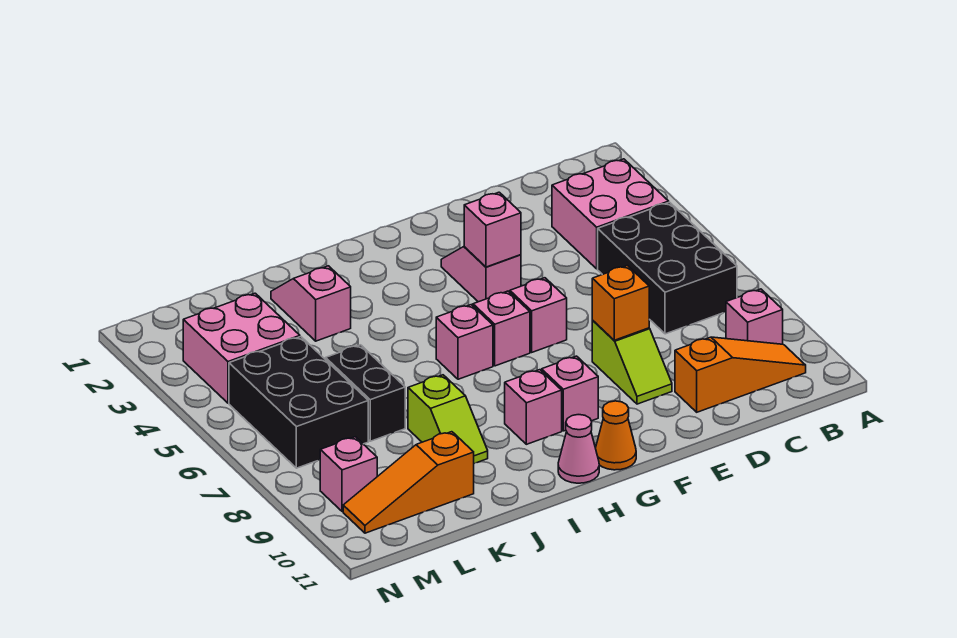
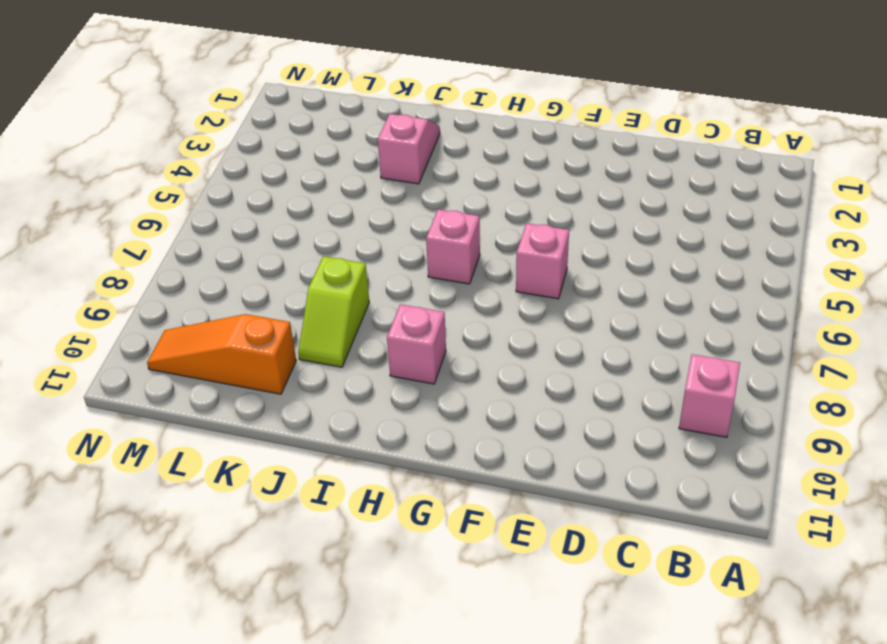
none -> pink brick B3:C4 level 1
none -> black brick B5:C7 level 1
none -> orange slope B10:D10 level 1 top D

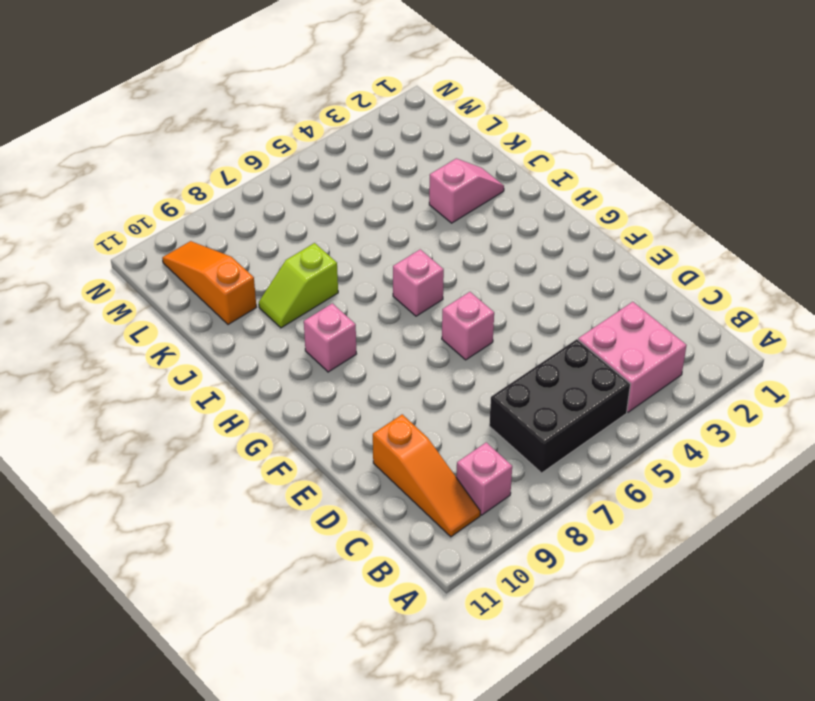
none -> lime slope E8:E9 level 1 top 8
none -> pink slope F3:F4 level 1 top 4
none -> pink brick G6 level 1

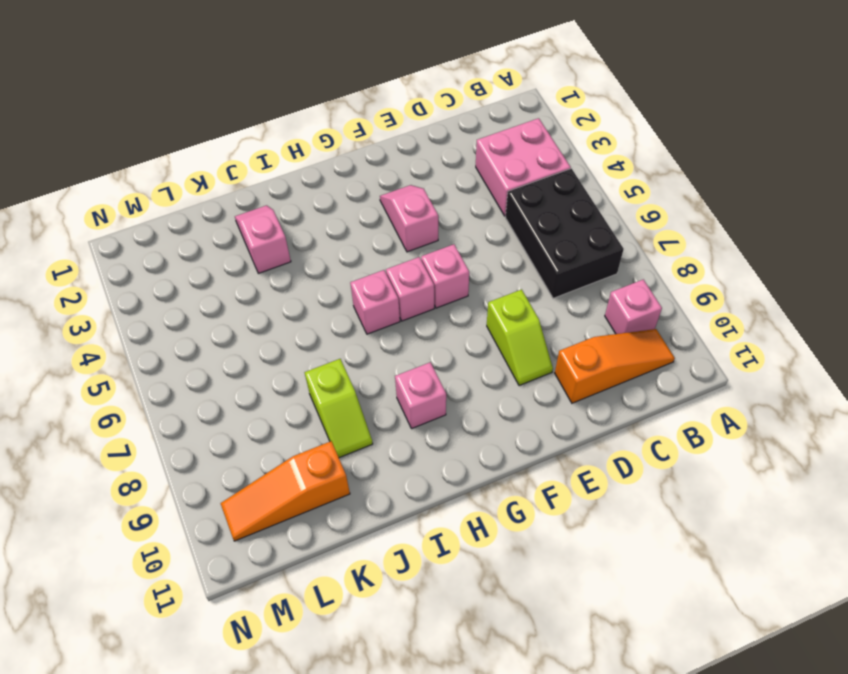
none -> pink brick G9 level 1
none -> orange cone G11 level 1
none -> pink cone H11 level 1

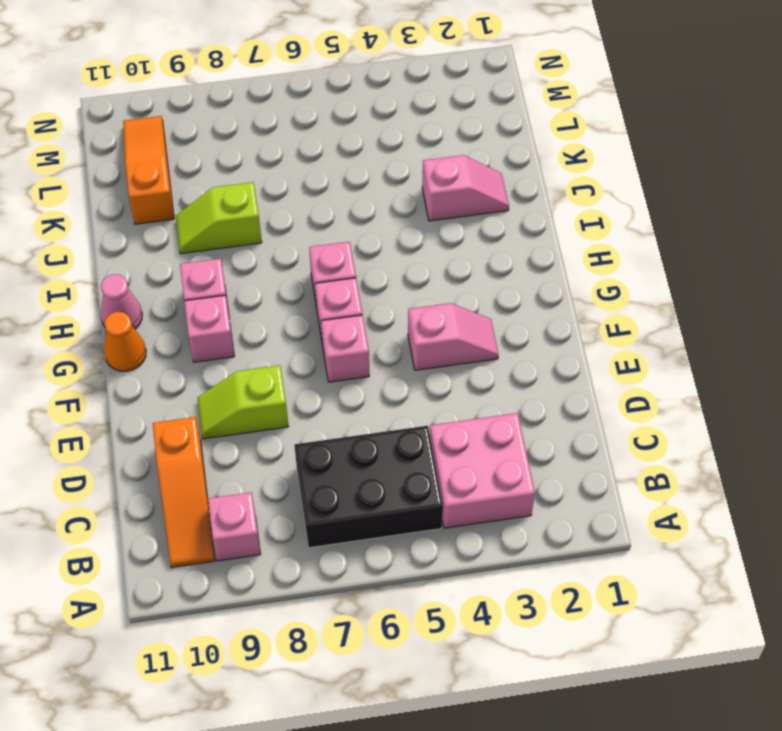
none -> black brick K6:K7 level 1
none -> pink brick L3:M4 level 1
none -> black brick L5:M7 level 1

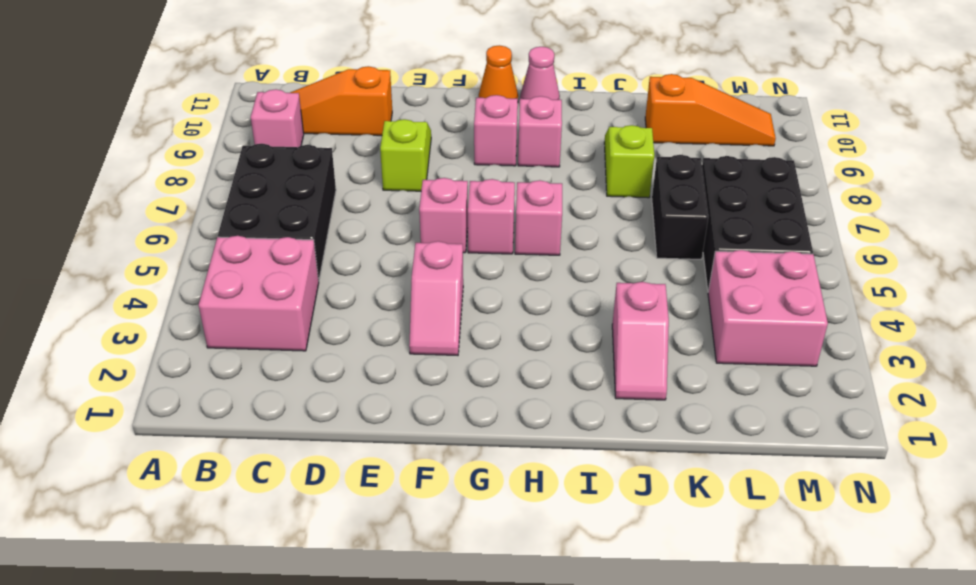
none -> pink brick M9 level 1
none -> orange brick E8 level 2
none -> pink brick F4 level 2

